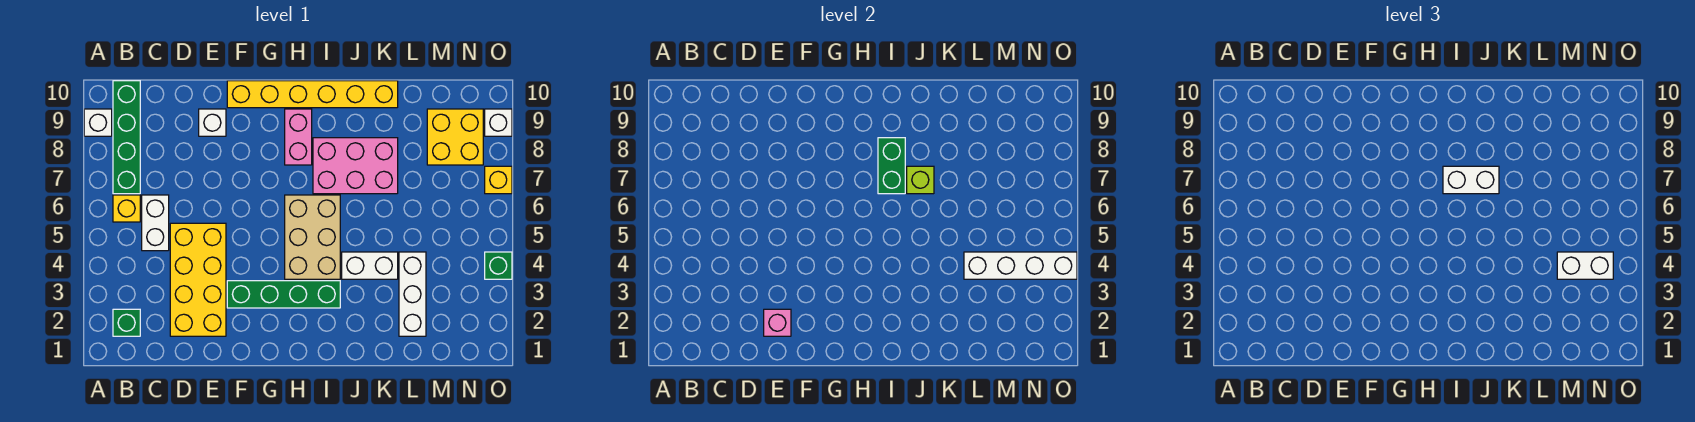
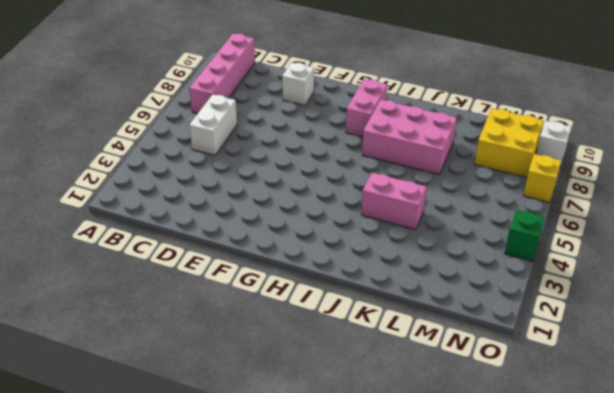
pink brick B7:B10 level 1 -> green brick B7:B10 level 1
pink brick J4:K4 level 1 -> white brick J4:K4 level 1
none -> white brick A9 level 1
none -> green brick B2 level 1
none -> yellow brick B6 level 1

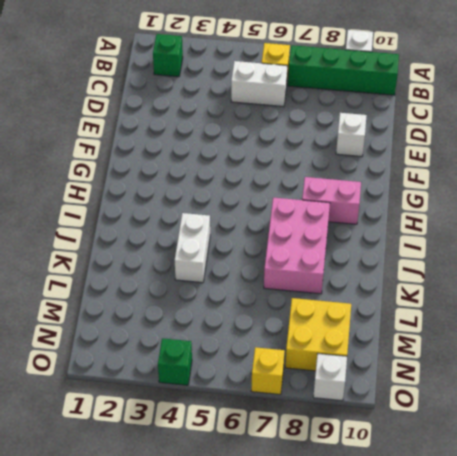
none -> yellow brick D2:E5 level 1
none -> green brick F3:I3 level 1
none -> yellow brick F10:K10 level 1

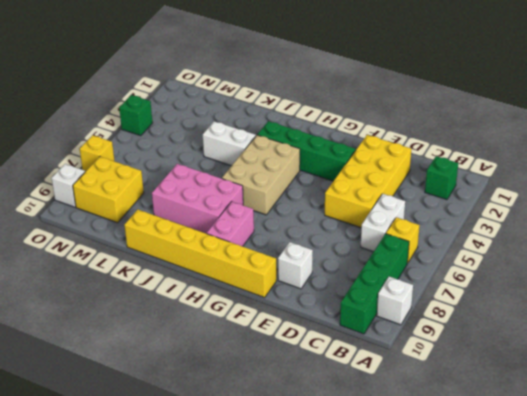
none -> white brick L2:L4 level 1
none -> pink brick E2 level 2
none -> green brick I7:I8 level 2

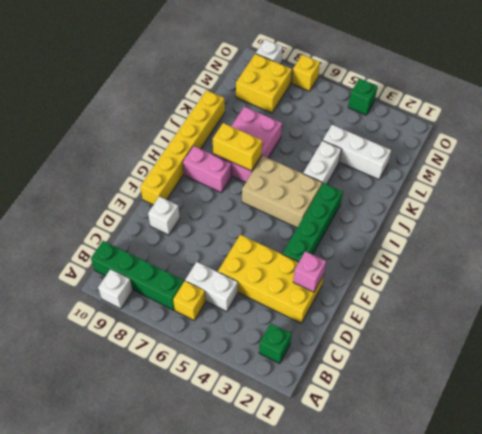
yellow brick I7:I8 level 2 -> green brick I7:I8 level 2
none -> lime brick J7 level 2
none -> white brick L4:O4 level 2
none -> white brick I7:J7 level 3

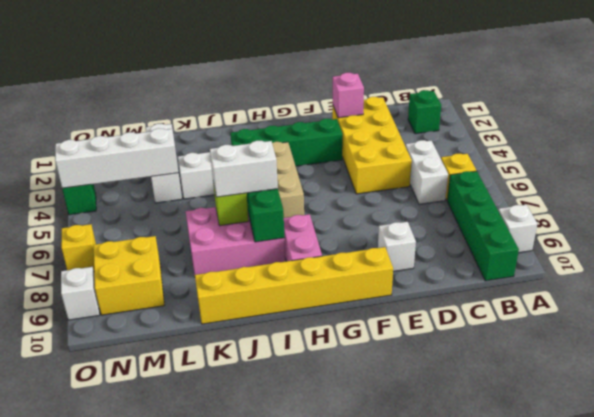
none -> white brick M4:N4 level 3

